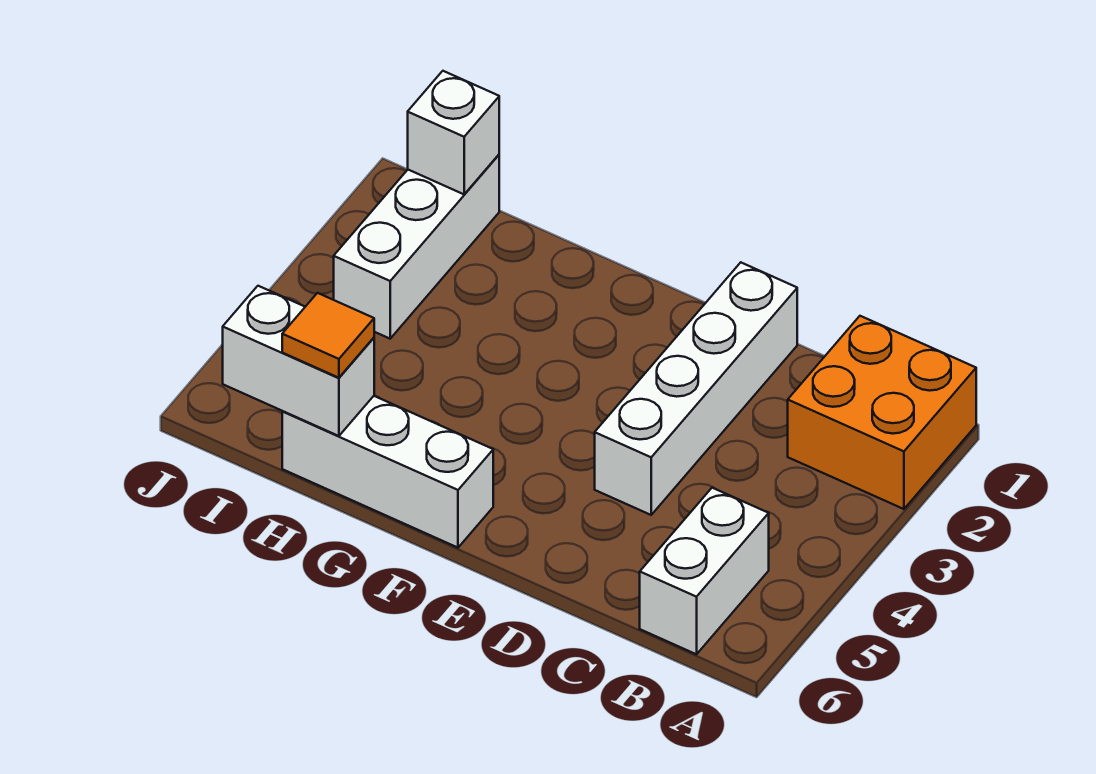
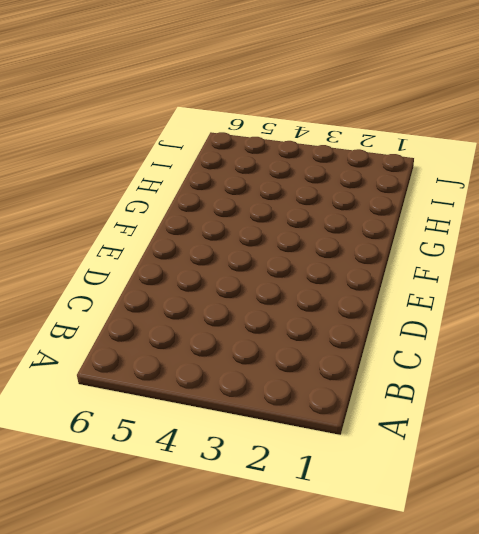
none -> orange brick A1:B2 level 1
none -> white brick B5:B6 level 1

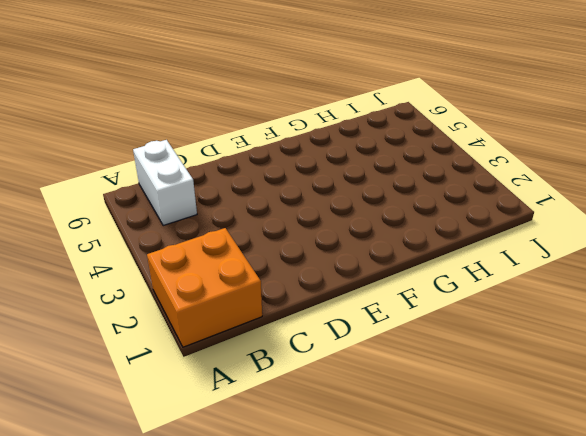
none -> white brick D1:D4 level 1
none -> white brick F6:H6 level 1

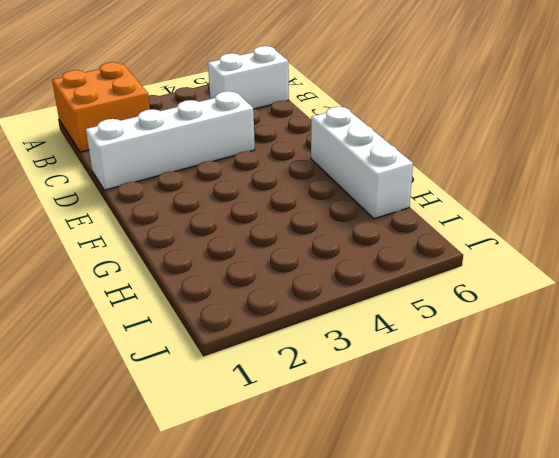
none -> white brick I1:I3 level 1
none -> white brick H6:I6 level 2

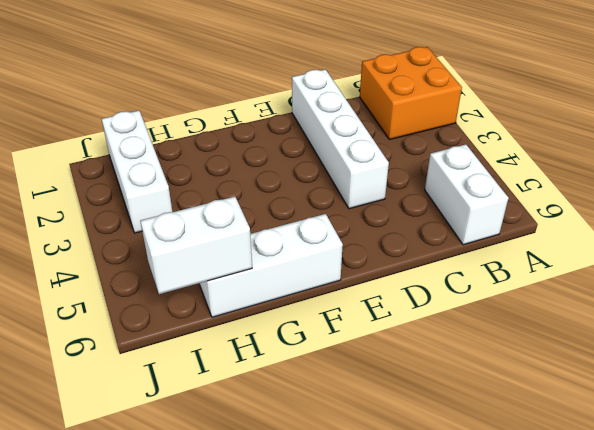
none -> white brick I1 level 2
none -> orange tile H6 level 3

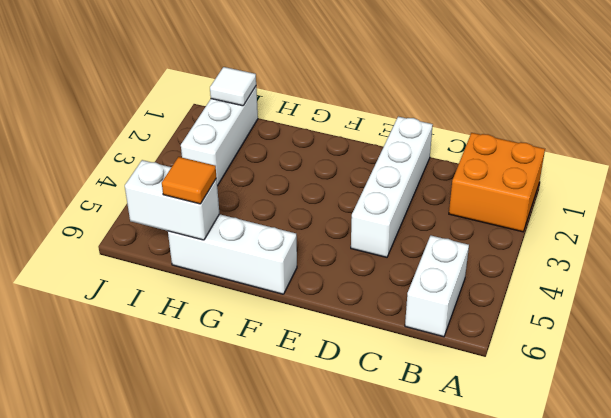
white tile I1 level 2 -> white brick I1 level 2

